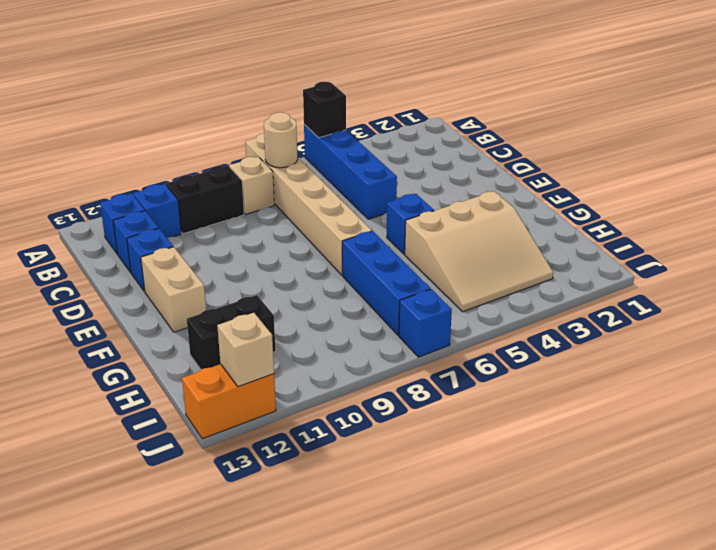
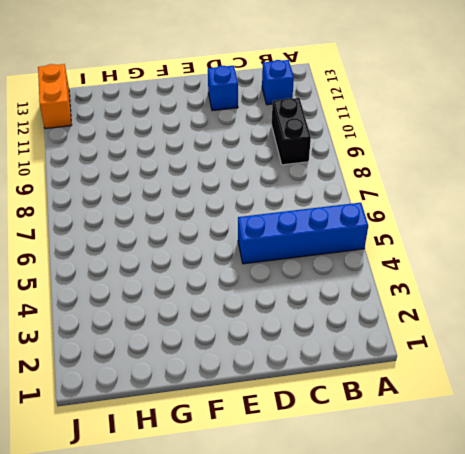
none -> tan brick A7:F7 level 1
none -> tan brick B8 level 1
none -> blue brick B11 level 1

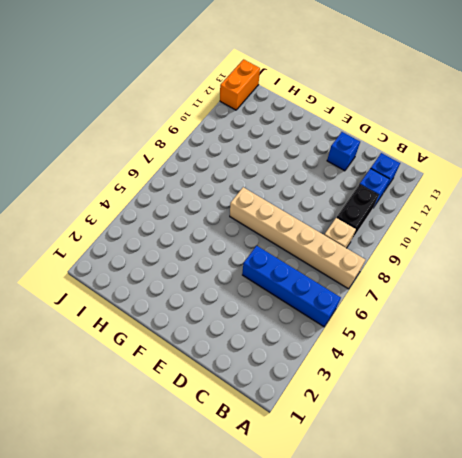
none -> blue brick C12 level 1
none -> tan brick E12:F12 level 1
none -> blue brick F5 level 1

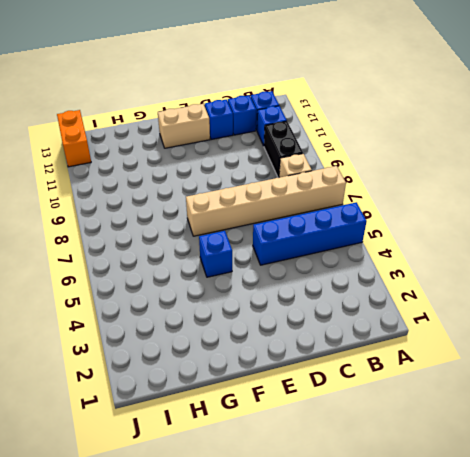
none -> tan slope G3:I5 level 1 top G
none -> blue brick G7:I7 level 1
none -> black brick H11:H12 level 1

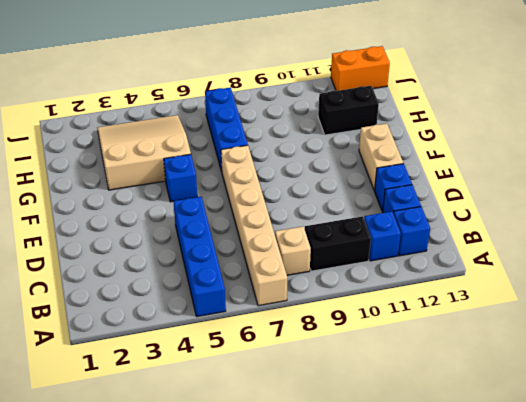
none -> blue brick J7 level 1
none -> black brick A5 level 2
none -> tan round brick B7 level 2

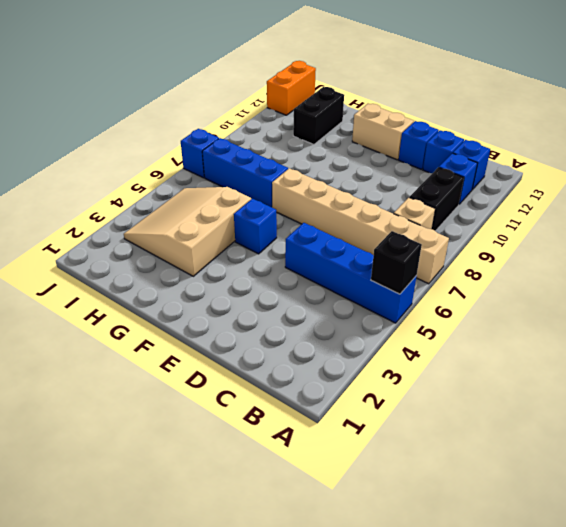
none -> tan round brick B7 level 2
none -> tan brick J12 level 2

